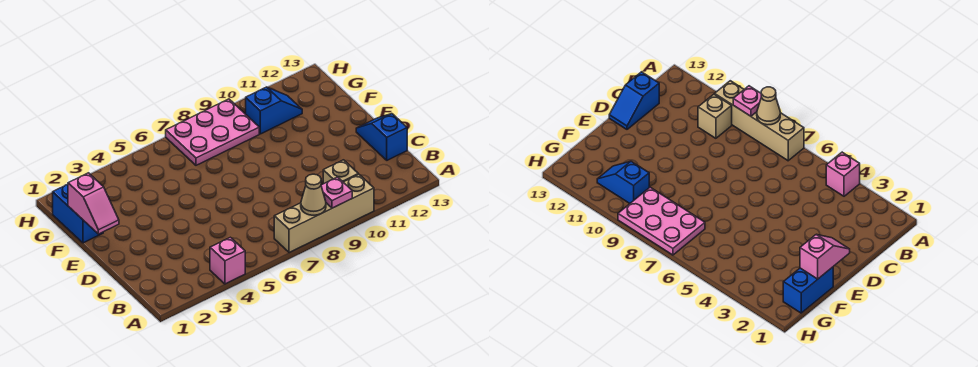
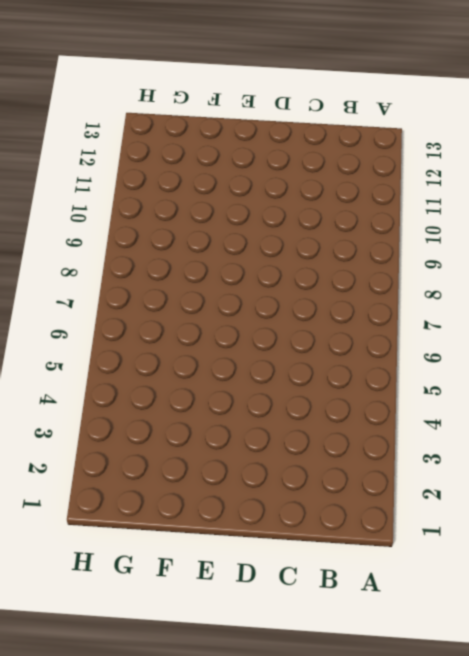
none -> pink brick A4 level 1
none -> tan brick A7:A10 level 1

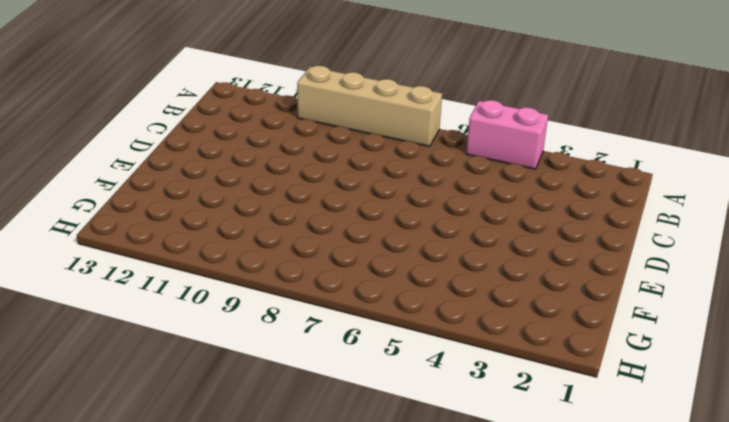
pink brick A4:A5 level 1 -> pink brick A4 level 1
none -> tan brick B10 level 1
none -> blue slope C13:D13 level 1 top C

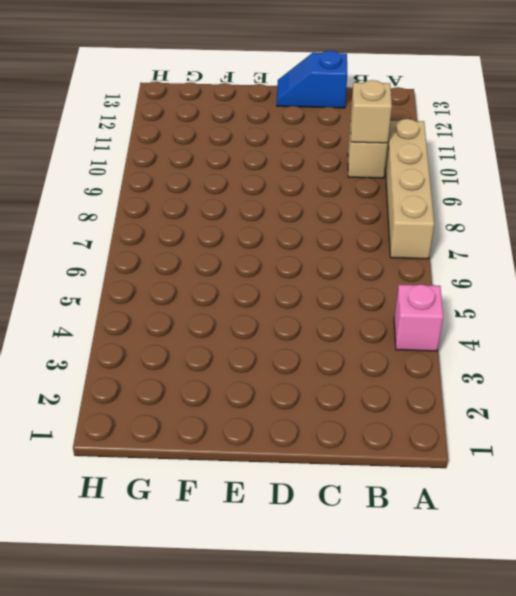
tan brick B10 level 2 -> none
none -> blue brick F1:G1 level 1
none -> pink plate G7:H9 level 1

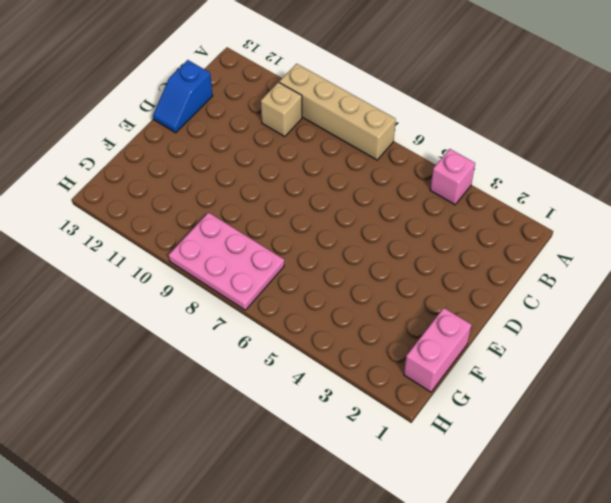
pink brick F1:G1 level 1 -> blue brick F1:G1 level 1
none -> blue slope G10:G11 level 1 top 10
none -> tan cone A8 level 2

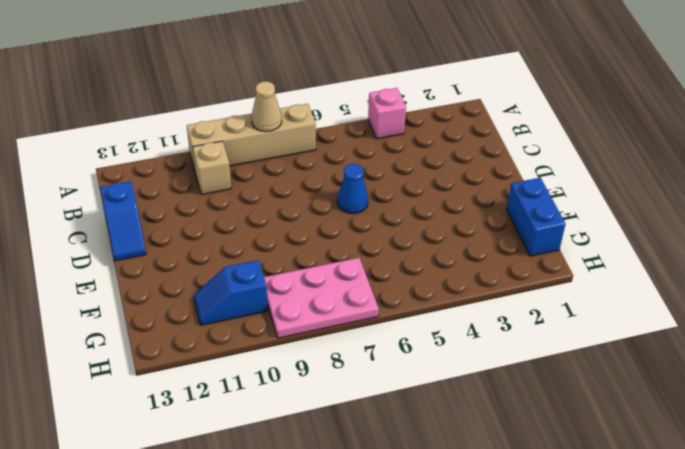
blue cone D6 level 1 -> none
none -> pink plate A9 level 2
none -> pink slope E1:F1 level 2 top F

